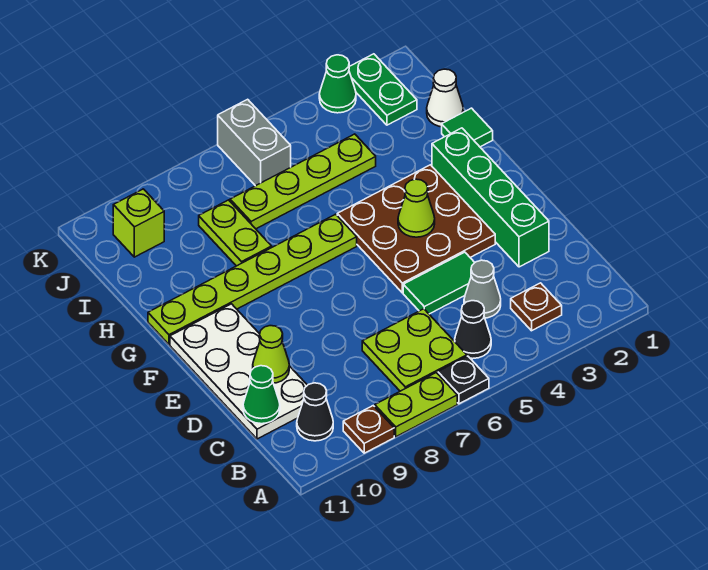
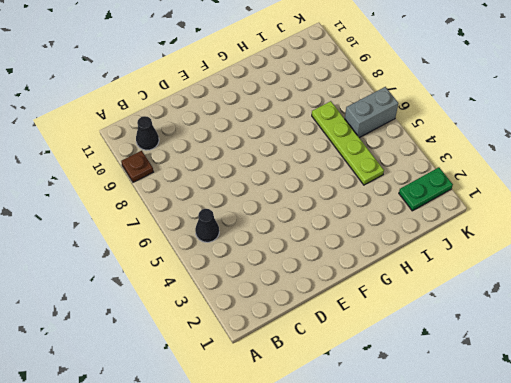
none -> black plate A6 level 1
none -> lime plate A7:A8 level 1
none -> brown plate B3 level 1

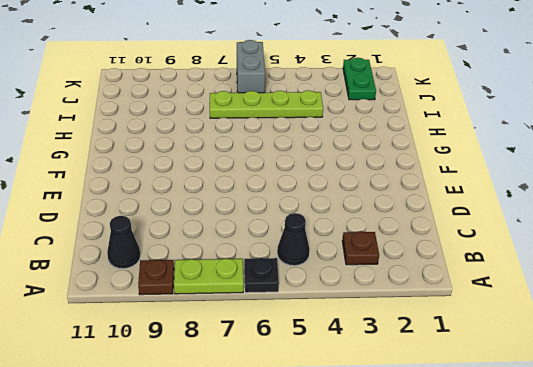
none -> lime plate B6:C7 level 1
none -> grey cone C4 level 1
none -> white plate C10:F11 level 1

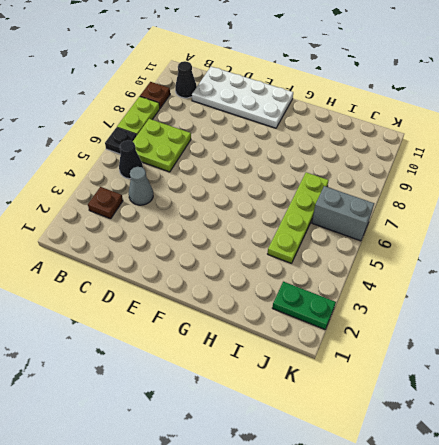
none -> green brick D2:G2 level 1
none -> green tile D4:D5 level 1
none -> brown plate E3:G5 level 1

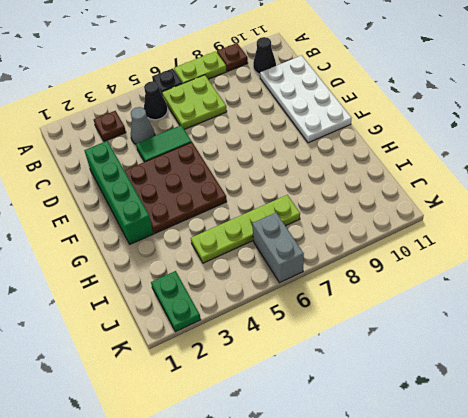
none -> lime plate G6:G11 level 1
none -> green tile H1 level 1
none -> lime plate H8:I8 level 1

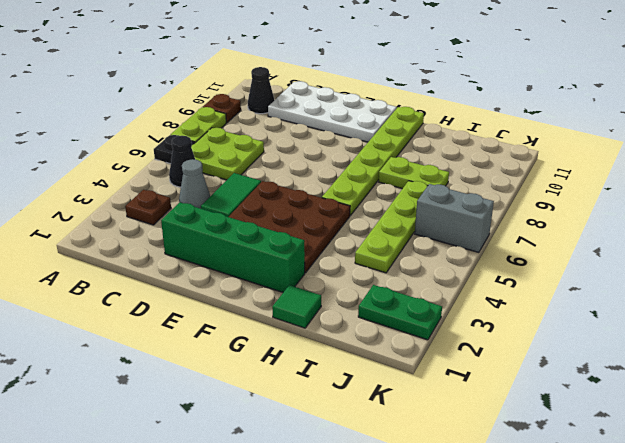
none -> white cone I1 level 1
none -> lime brick J10 level 1
none -> green cone K3 level 1

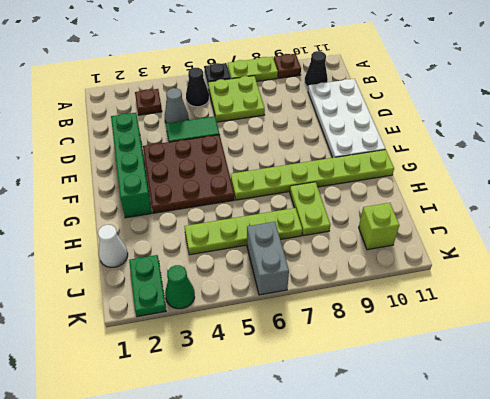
none -> green tile H1 level 1
none -> green cone C11 level 2
none -> lime cone D10 level 2

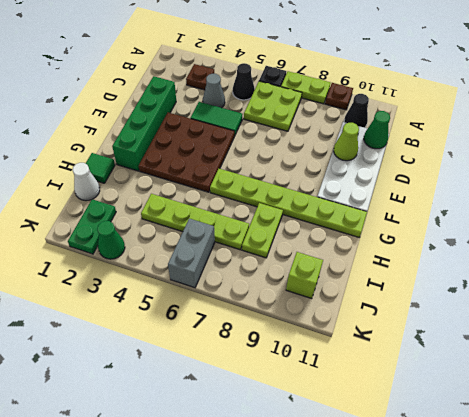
none -> lime cone F4 level 2

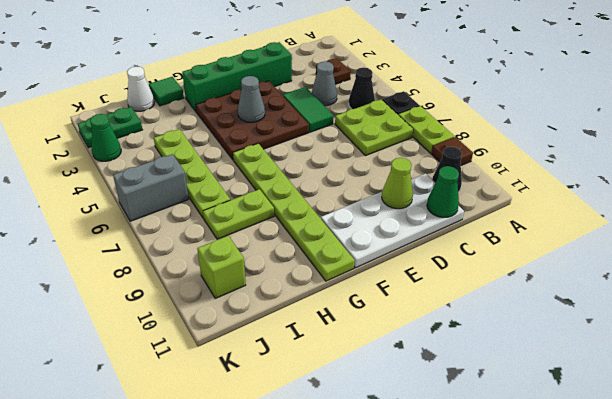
grey cone F4 level 2 -> lime cone F4 level 2

